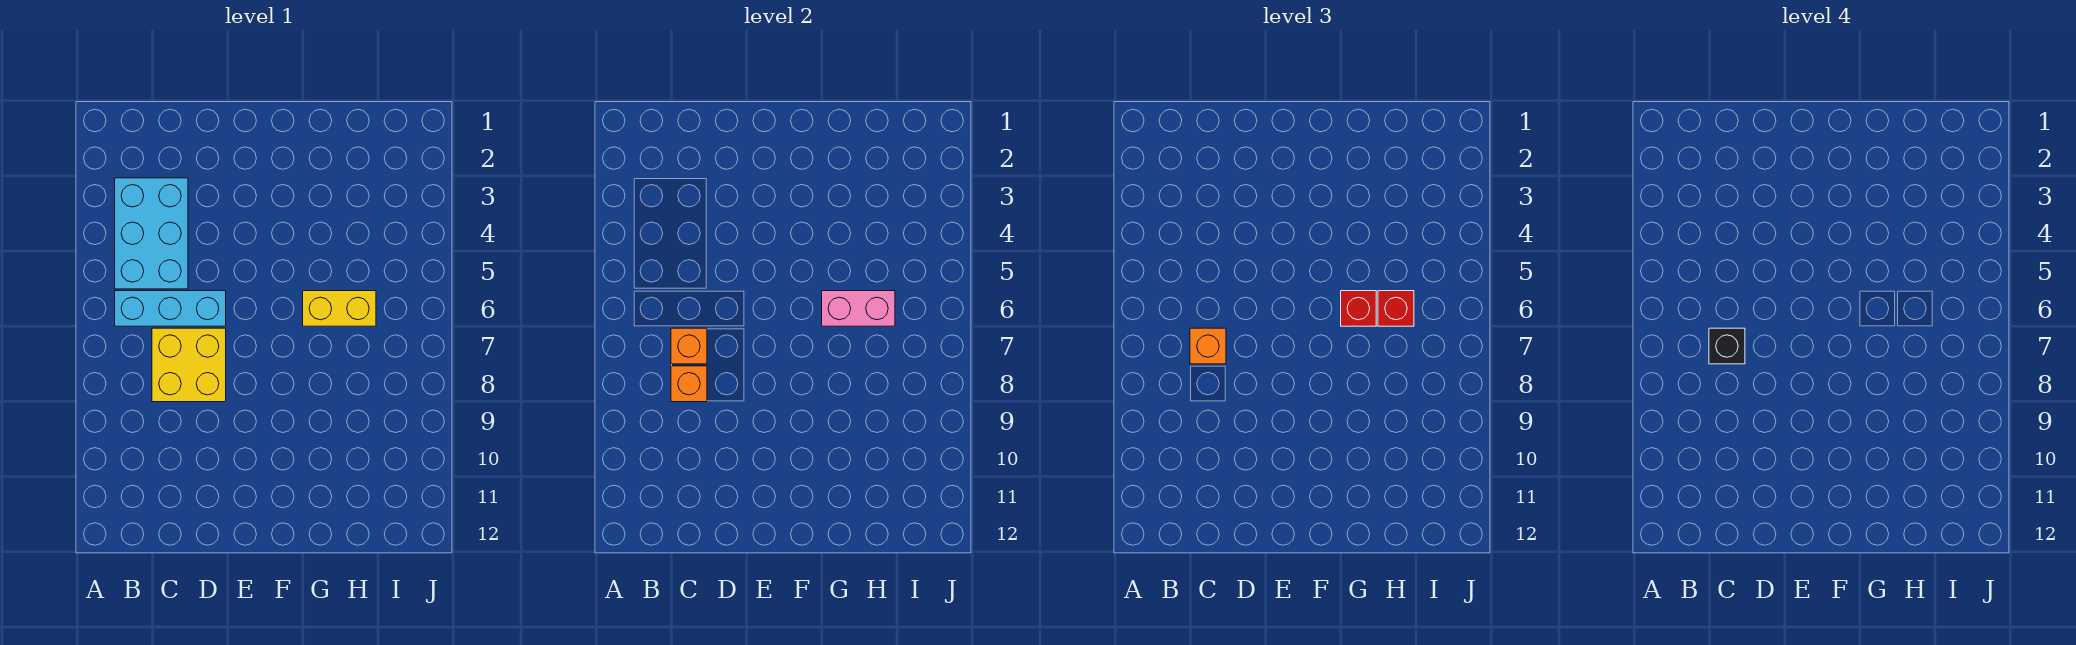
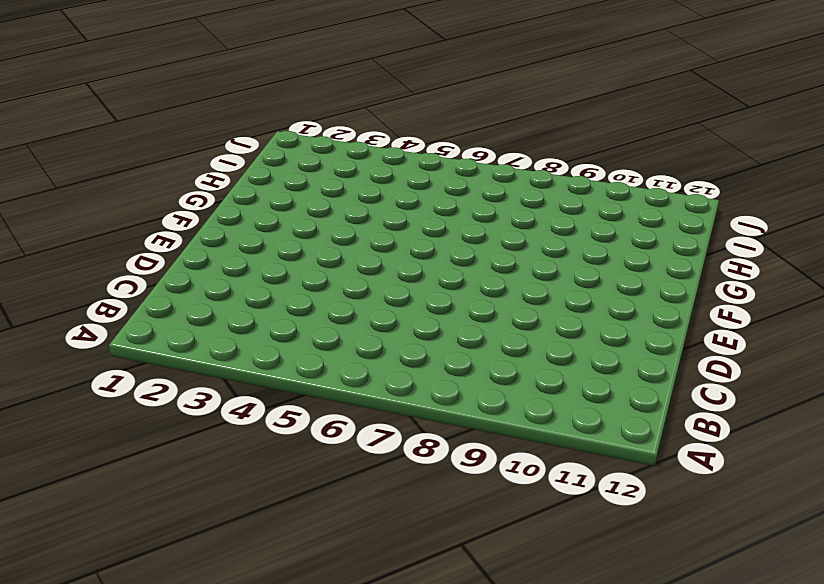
none -> cyan brick B3:C5 level 1
none -> cyan brick B6:D6 level 1

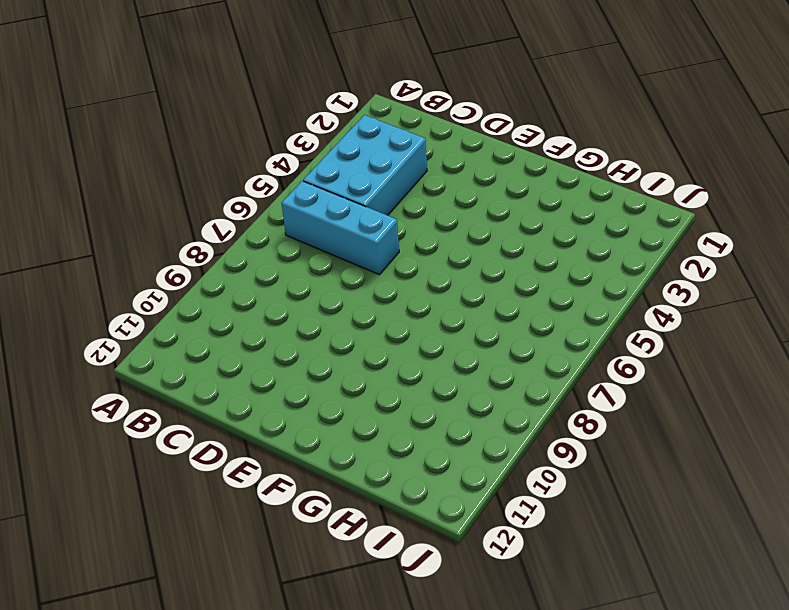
none -> yellow brick C7:D8 level 1
none -> yellow brick G6:H6 level 1

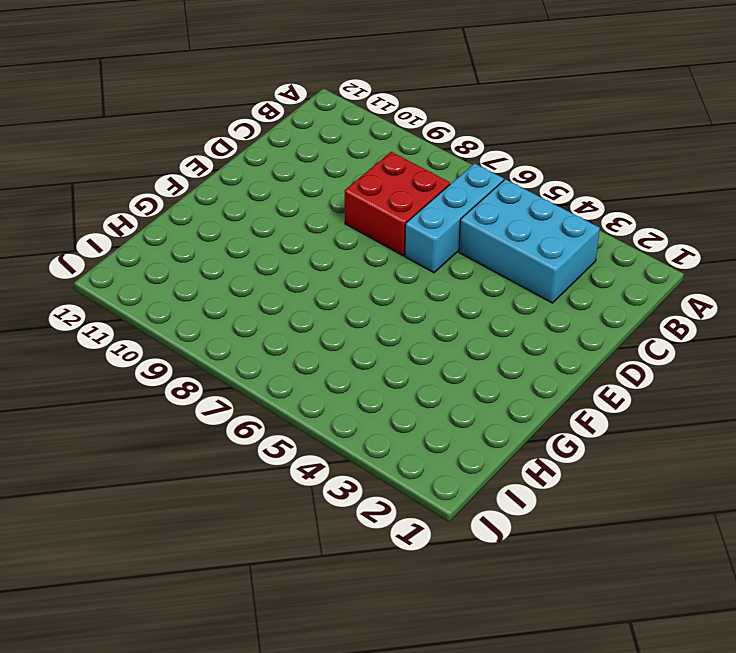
red brick C7:D8 level 1 -> yellow brick C7:D8 level 1
none -> yellow brick G6:H6 level 1
none -> orange brick C7 level 2

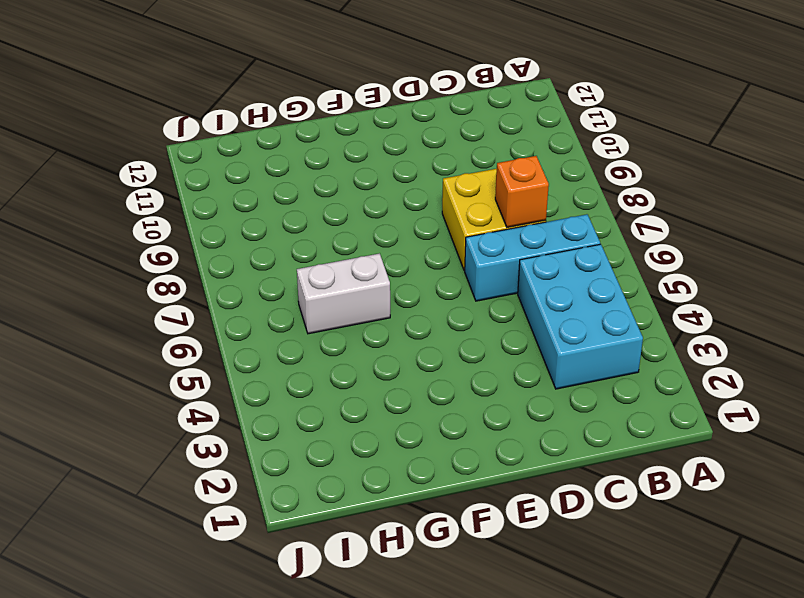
white brick G6:H6 level 1 -> yellow brick G6:H6 level 1
none -> orange brick C8 level 2
none -> pink brick G6:H6 level 2

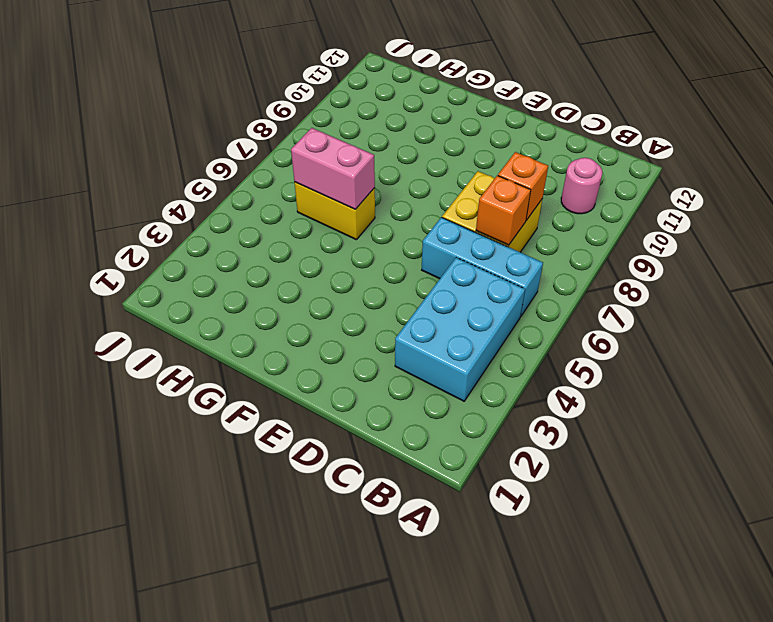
pink round brick B10 level 1 -> none
none -> orange brick C7 level 3
none -> red brick G6 level 3

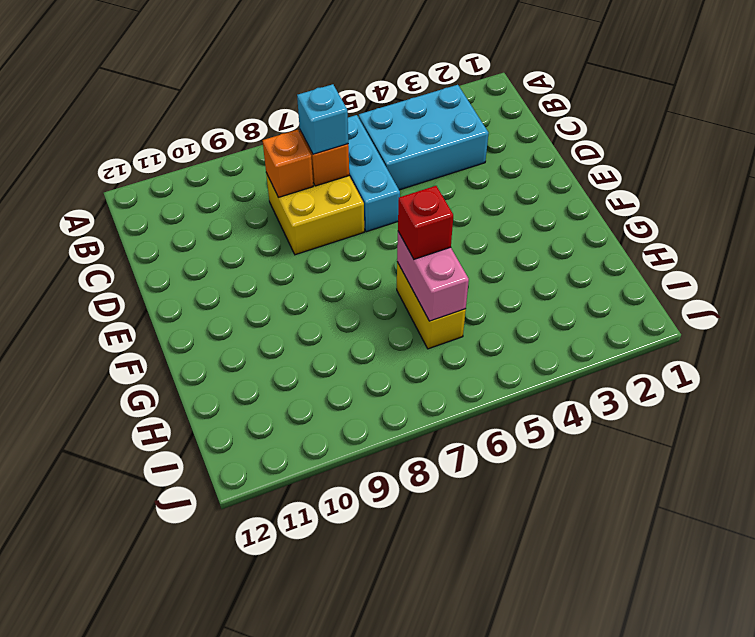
cyan brick C7 level 3 -> orange brick C7 level 3
none -> red brick H6 level 3
none -> black brick C7 level 4

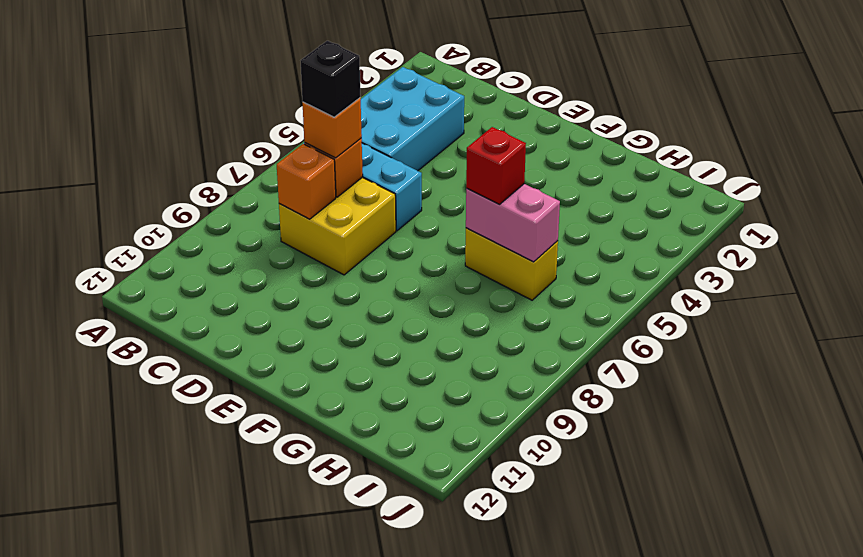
none -> red brick H6 level 3

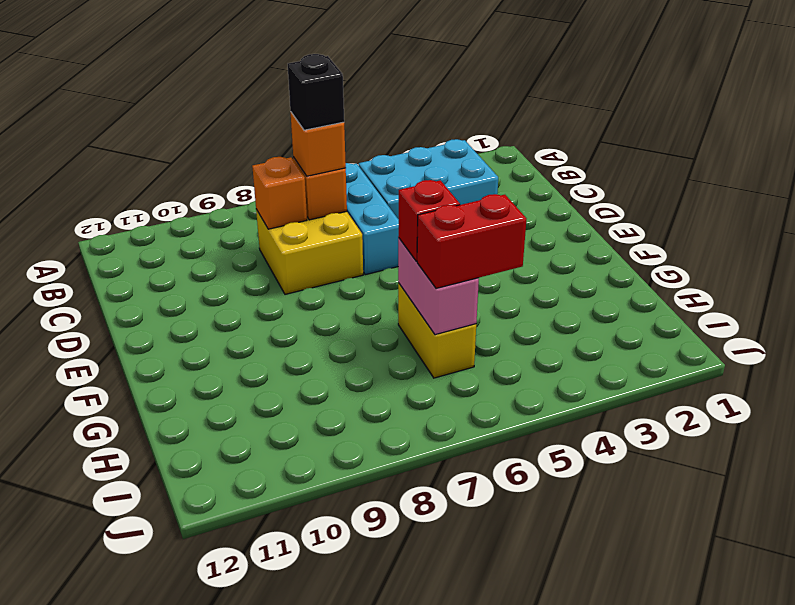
red brick H5:H6 level 3 -> red brick H6 level 3

